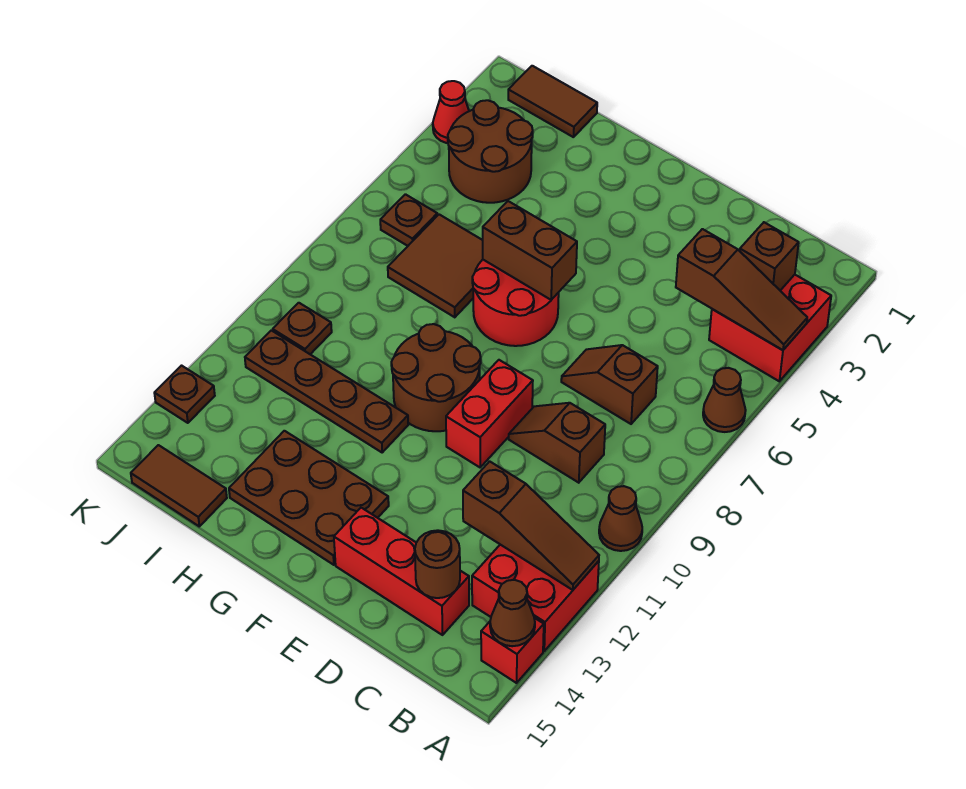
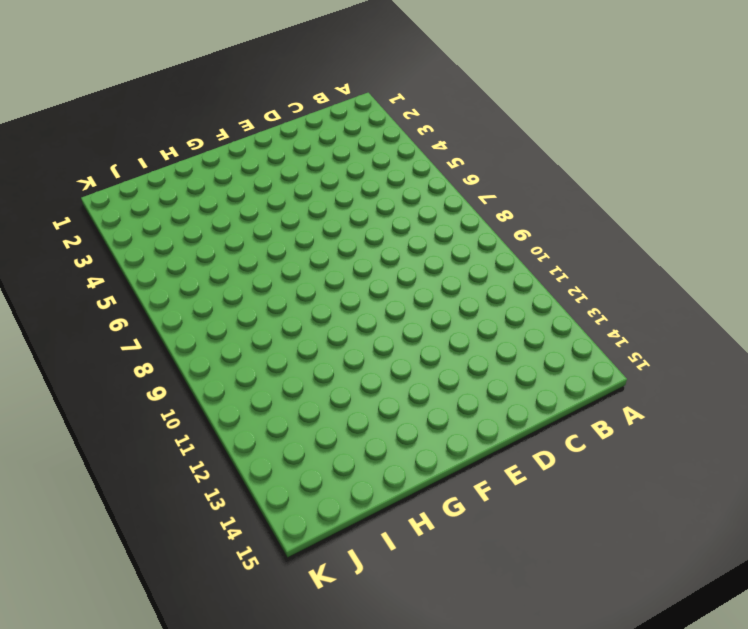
none -> red brick A3:B4 level 1
none -> brown cone A6 level 1
none -> brown cone A10 level 1

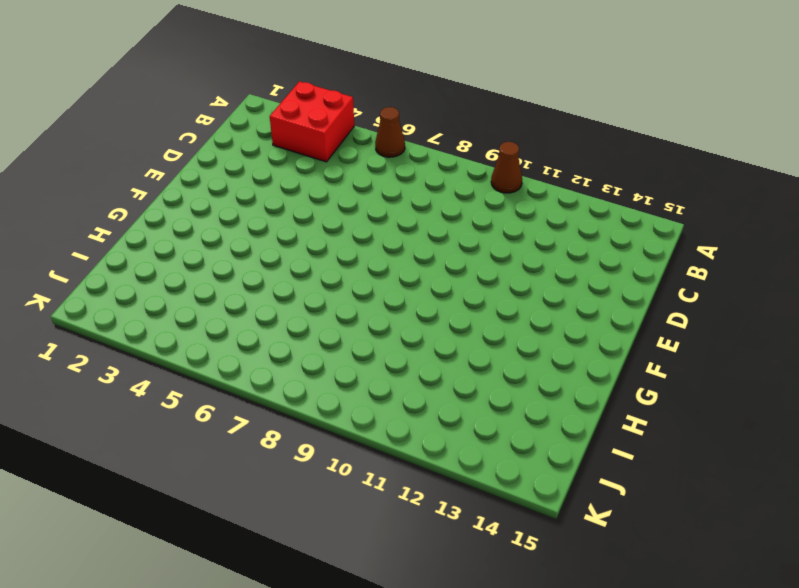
none -> red brick A12:B13 level 1
none -> red brick A14 level 1
none -> brown slope C7:D7 level 1 top C

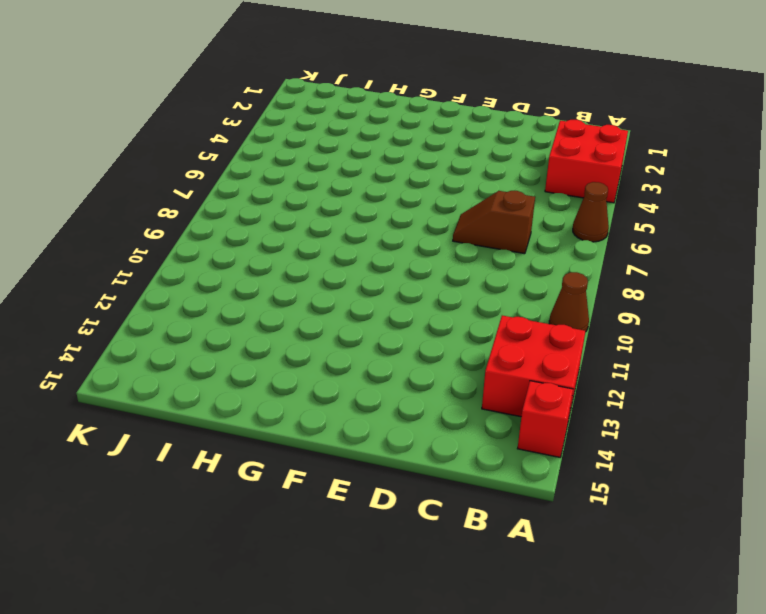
none -> brown slope C9:D9 level 1 top C
none -> red brick C14:E14 level 1
none -> red brick E9:E10 level 1

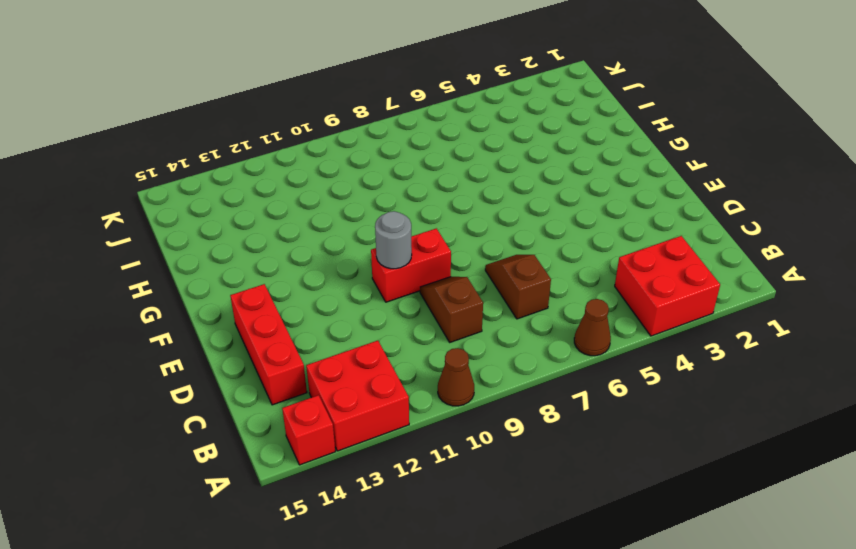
grey round brick E10 level 2 -> none
none -> red round brick F6:G7 level 1
none -> brown round brick F9:G10 level 1
none -> brown plate F13:H14 level 1

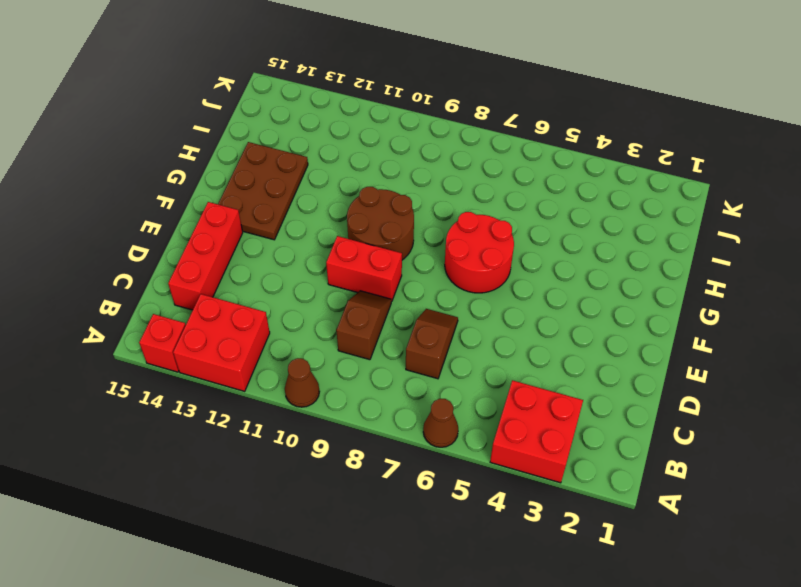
none -> brown plate G11:J11 level 1
none -> brown tile H6:I7 level 1
none -> brown tile I1:J1 level 1

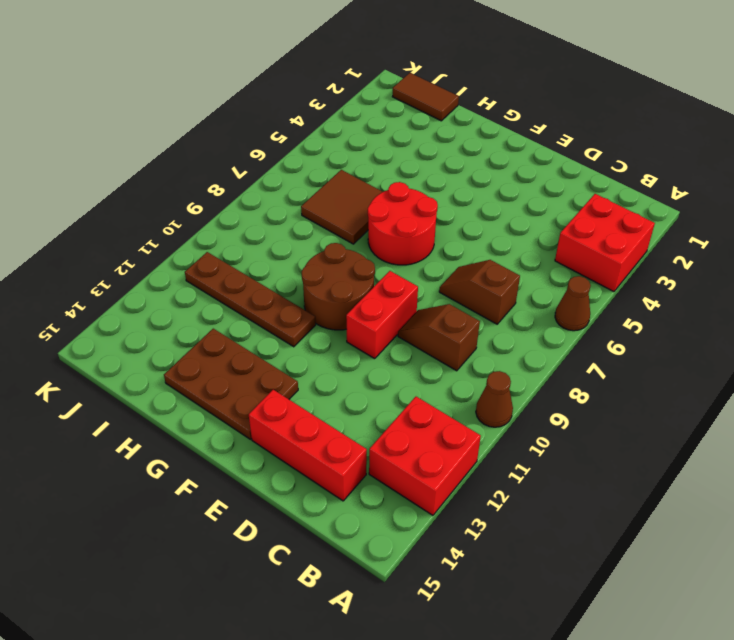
none -> red brick A14 level 1
none -> brown round brick I3:J4 level 1
none -> brown tile I15:J15 level 1

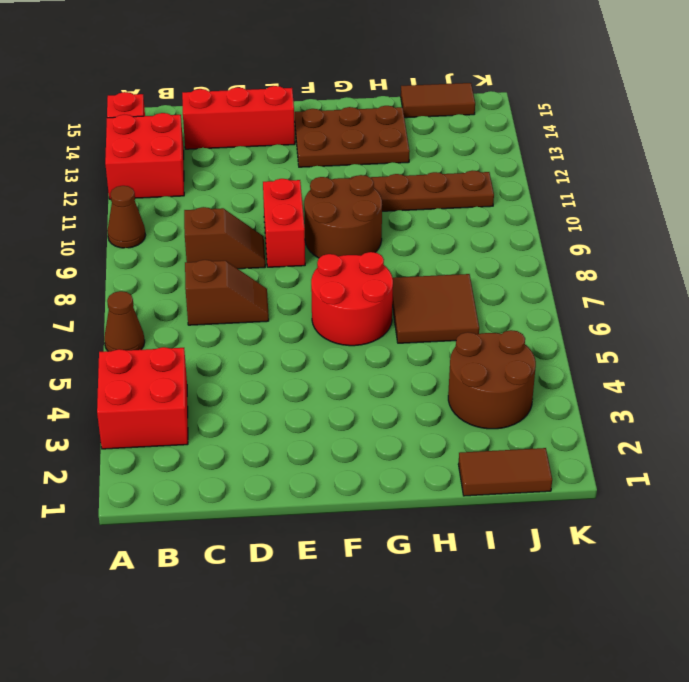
none -> brown plate J6 level 1
none -> brown plate J10 level 1
none -> red cone K3 level 1

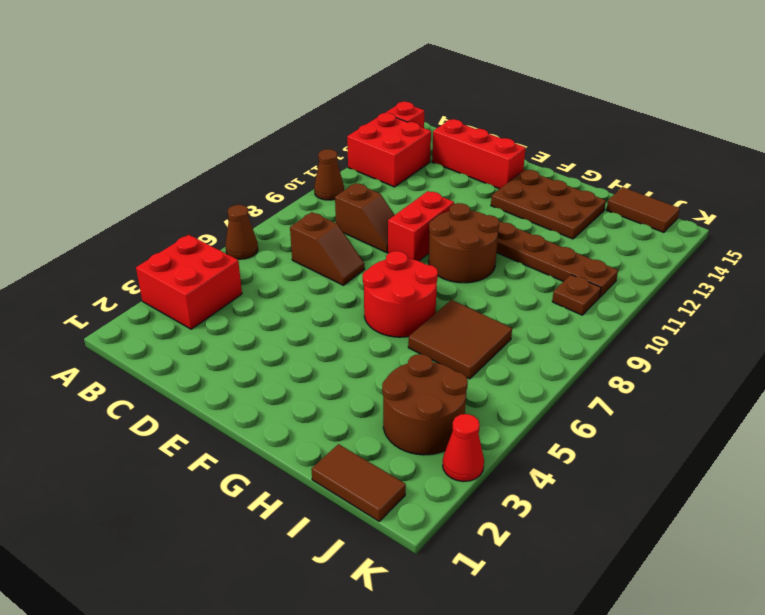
none -> brown plate J6 level 1
none -> brown plate K13 level 1
none -> brown slope A4:C4 level 2 top C

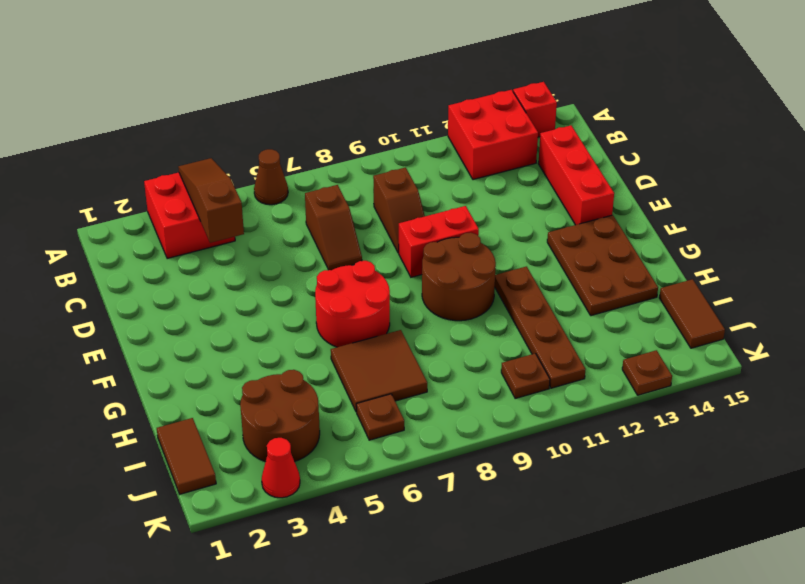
none -> brown cone A10 level 1
none -> brown slope A12:C12 level 2 top C
none -> brown cone A14 level 2

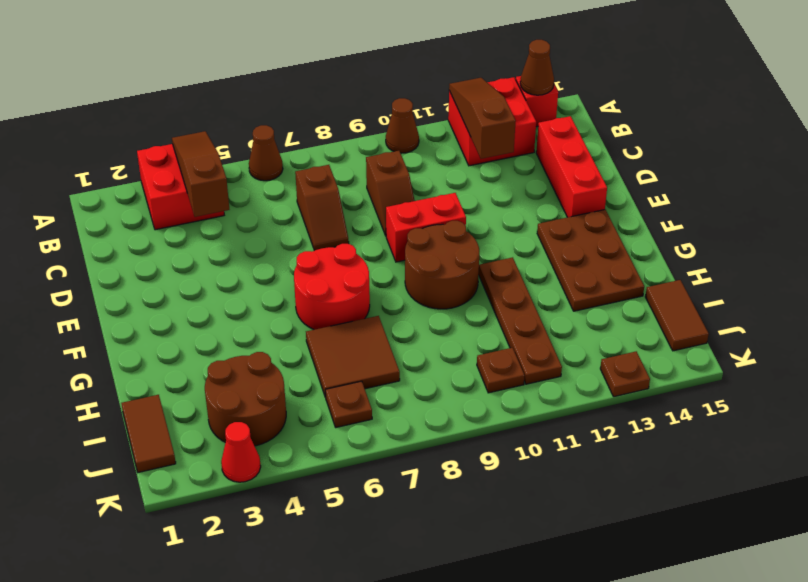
none -> brown brick B3 level 2
none -> brown round brick C14 level 2
none -> brown brick F6:G6 level 2

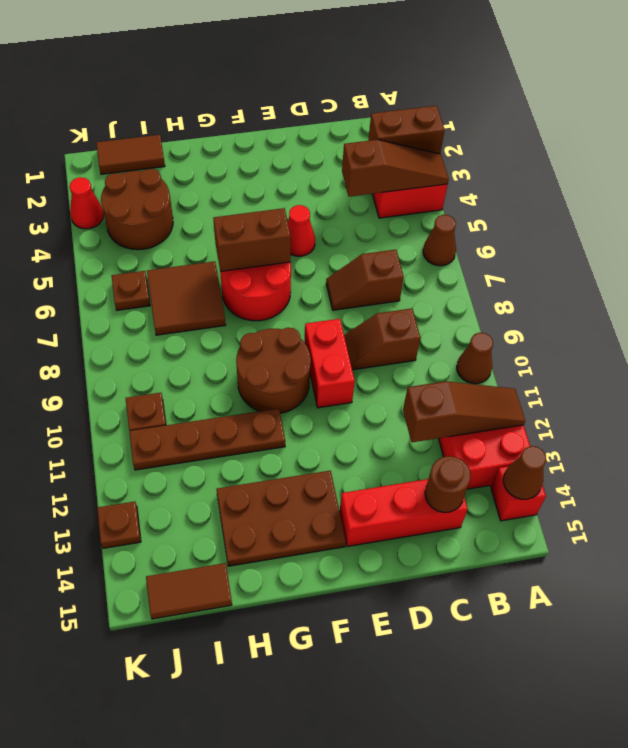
brown brick A3:B3 level 2 -> brown brick B3 level 2
red cone E5 level 1 -> none

